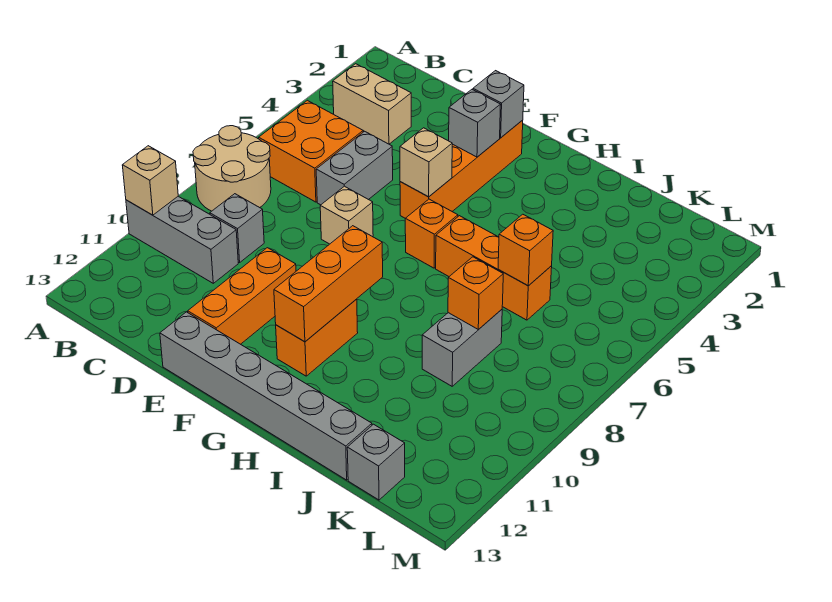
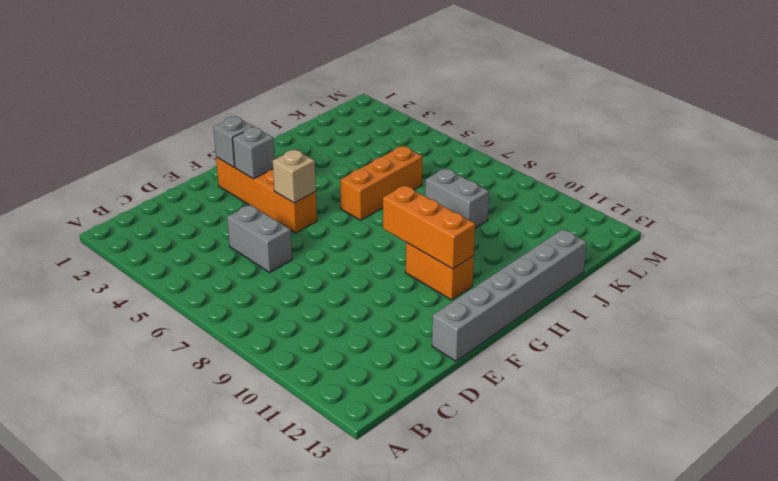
none -> tan round brick A7:B8 level 1
none -> grey brick A10:C10 level 1
none -> tan brick B3:C3 level 1

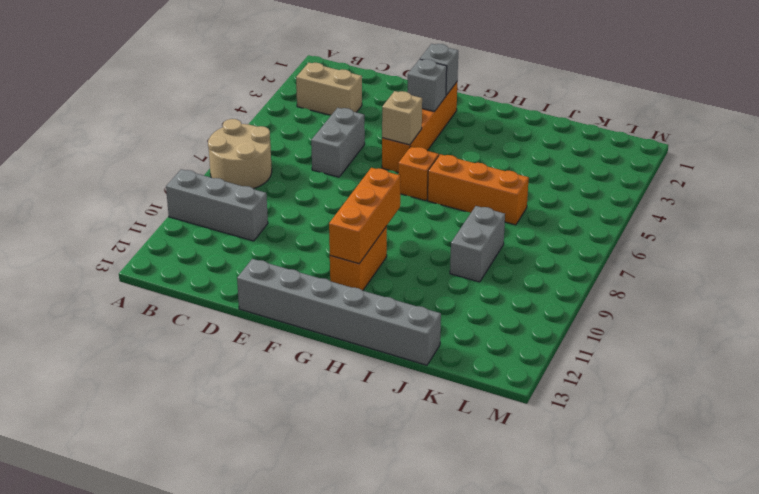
none -> orange brick B5:C6 level 1
none -> grey brick C9 level 1
none -> tan brick E7 level 1

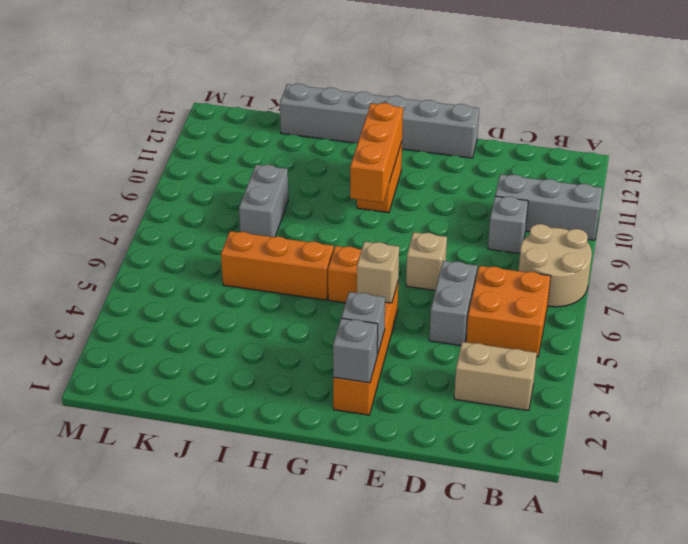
none -> orange brick E10:E12 level 1
none -> grey brick K13 level 1
none -> tan brick A10 level 2

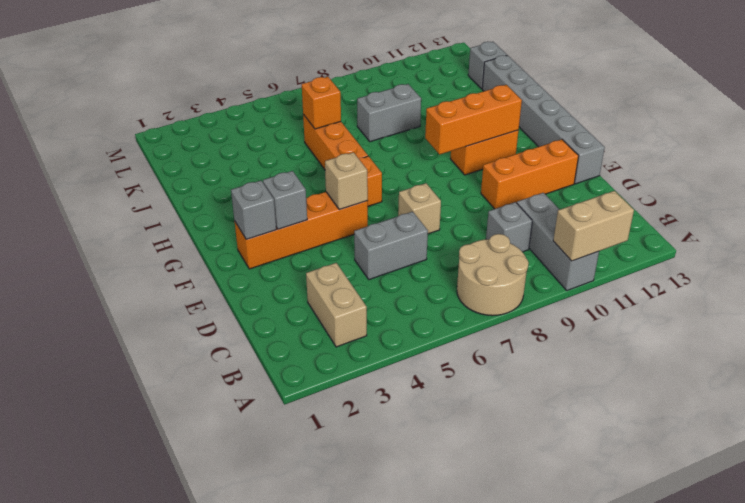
tan brick A10:A11 level 2 -> tan brick A10 level 2
none -> orange brick B5:C6 level 1
none -> orange brick J8 level 2

